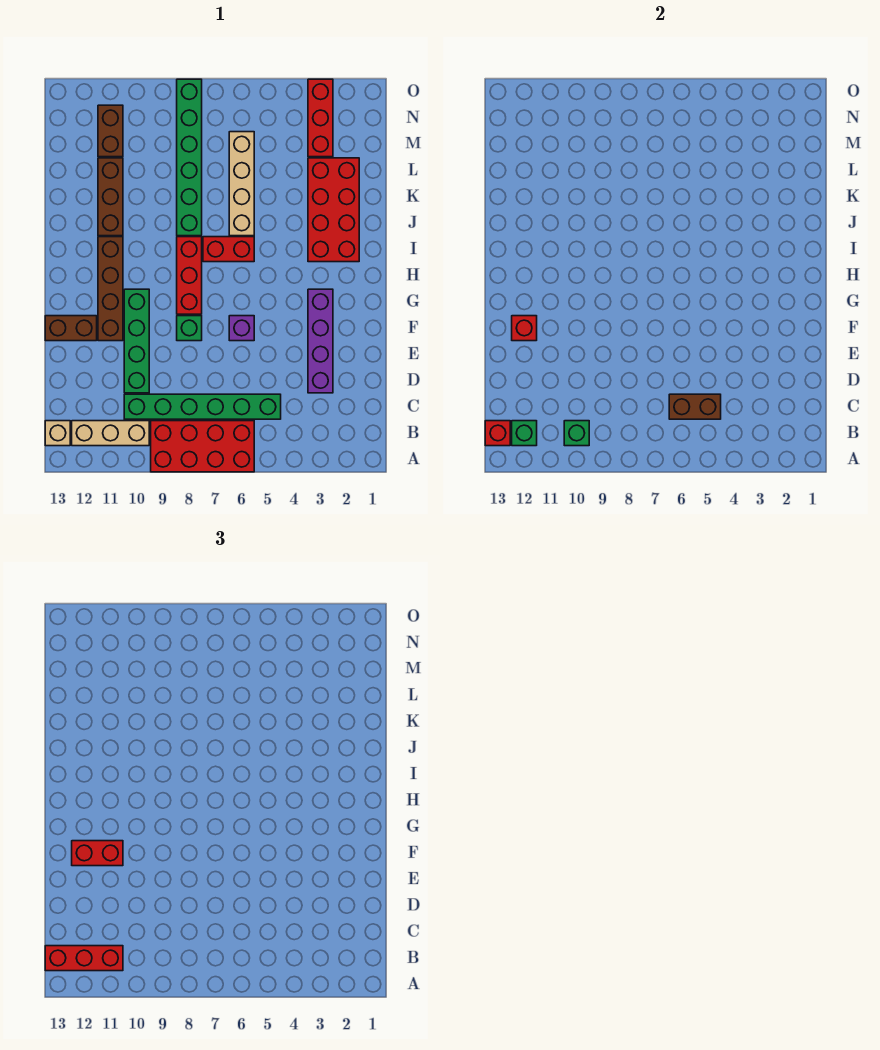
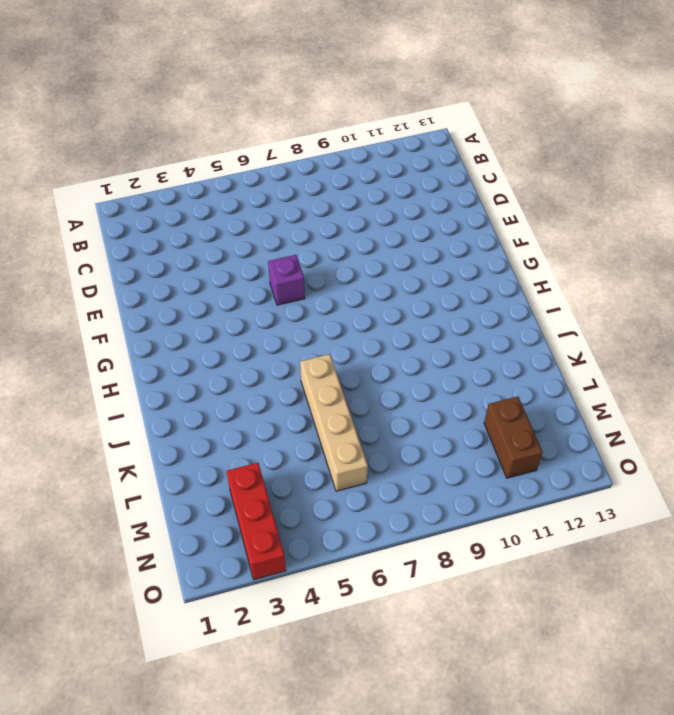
none -> red brick A6:B9 level 1
none -> tan brick B10:B12 level 1
none -> tan brick B13 level 1

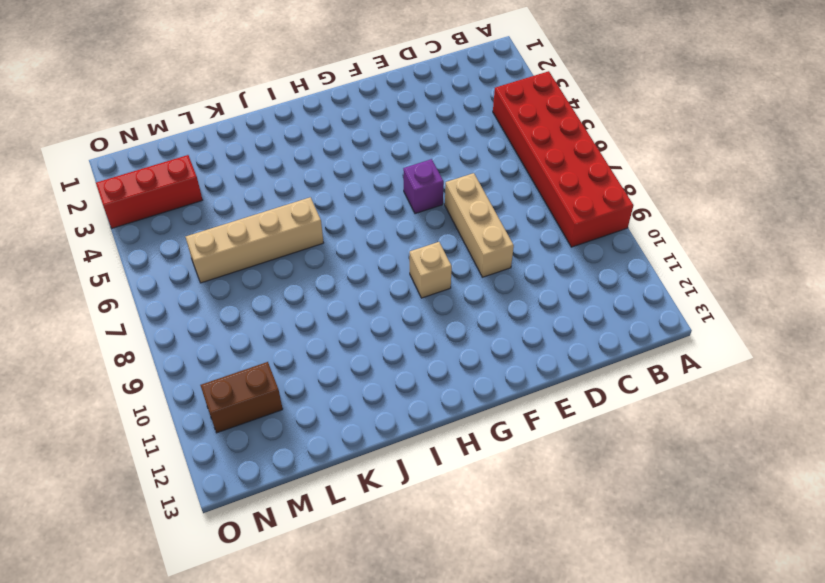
red brick A4:B9 level 1 -> red brick A6:B9 level 1
tan brick E7:E9 level 1 -> tan brick B10:B12 level 1
tan brick G9 level 1 -> tan brick B13 level 1
none -> green brick C5:C10 level 1
none -> purple brick D3:G3 level 1
none -> green brick D10:G10 level 1

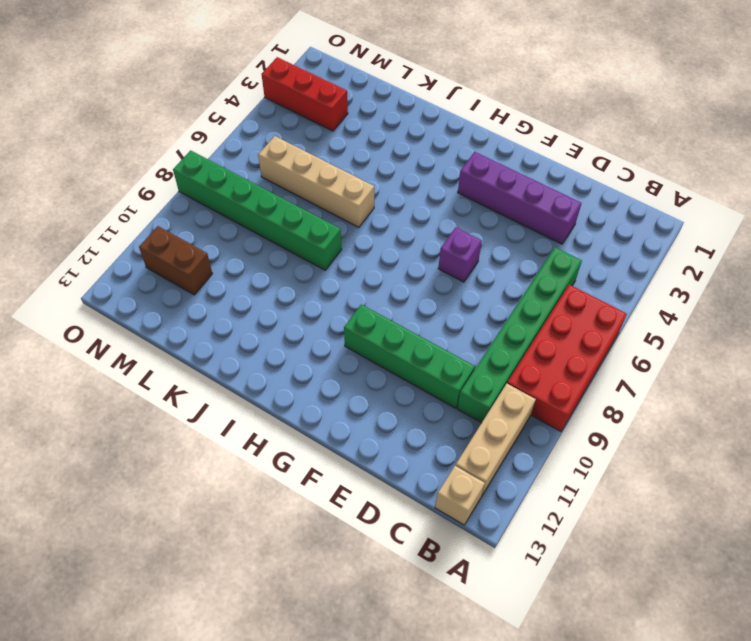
none -> green brick F8 level 1
none -> brown brick F11:I11 level 1
none -> brown brick F12:F13 level 1

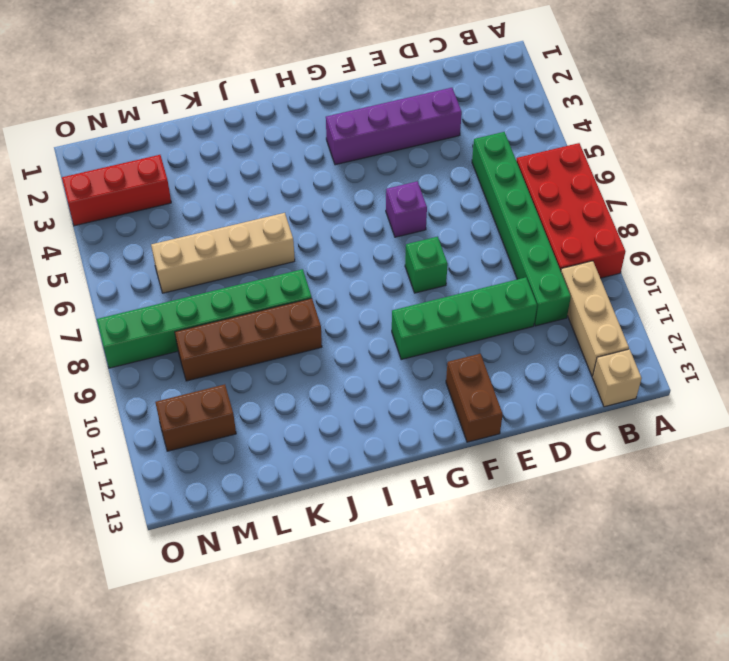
brown brick J9:M9 level 1 -> brown brick F11:I11 level 1
none -> red brick G8:I8 level 1
none -> red brick I2:L3 level 1
none -> red brick I6:I7 level 1

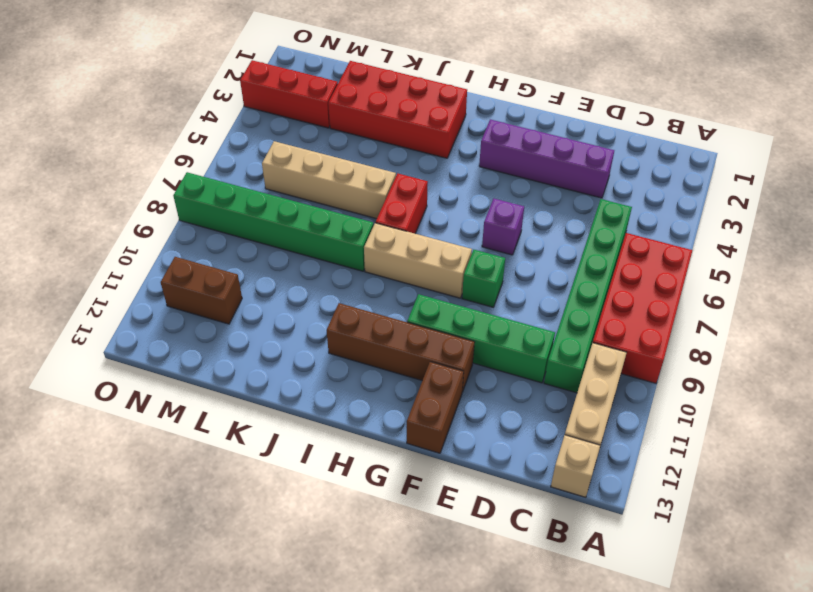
tan brick G8:I8 level 1 -> red brick G8:I8 level 1
none -> brown brick J11:L11 level 1
none -> green brick B10 level 2
none -> green brick B12 level 2

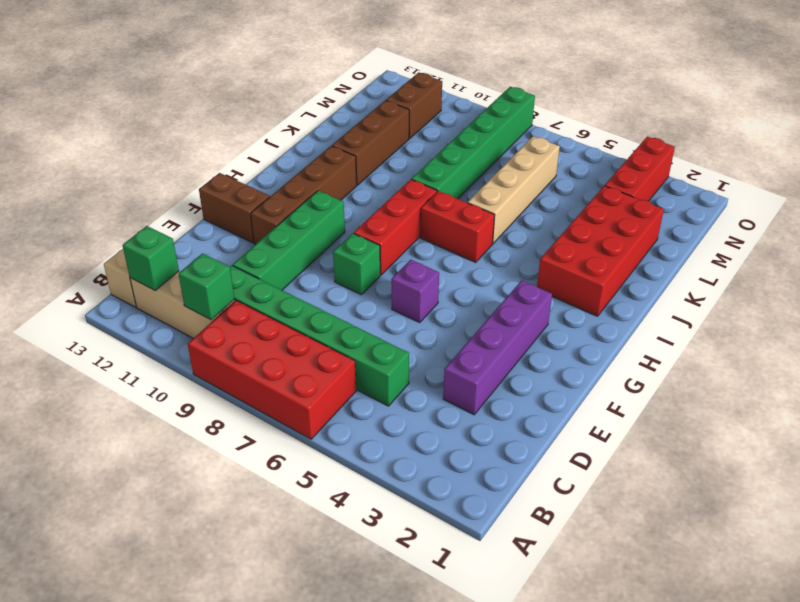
none -> red brick B13 level 2
none -> brown brick C5:C6 level 2
none -> red brick F12 level 2

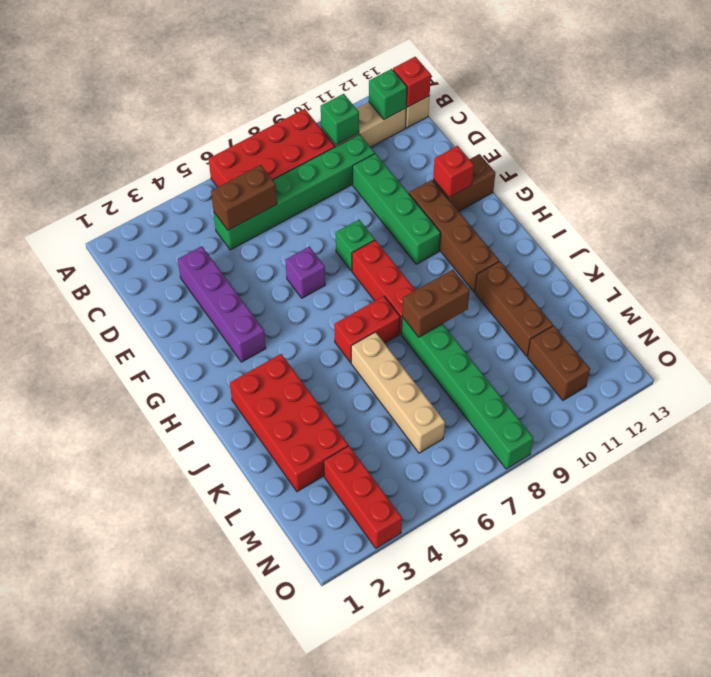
brown brick J8:J9 level 2 -> none
none -> red brick B11:B13 level 3
none -> red brick F11:F12 level 3

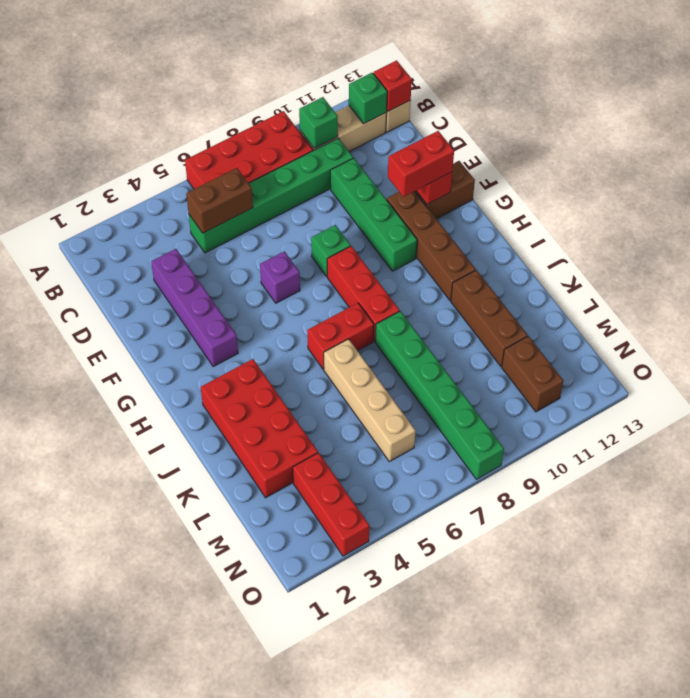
none -> red brick B11:B13 level 3

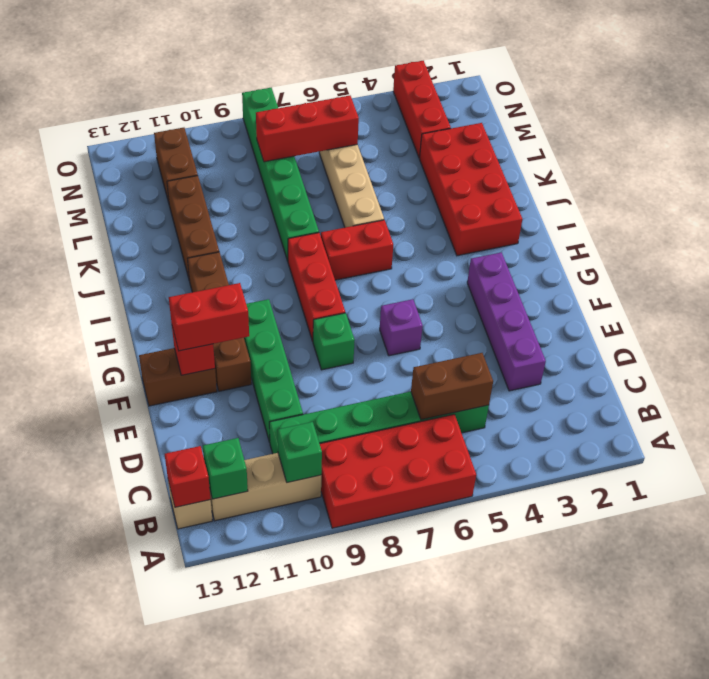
red brick M6:M8 level 2 -> red brick B11:B13 level 3

